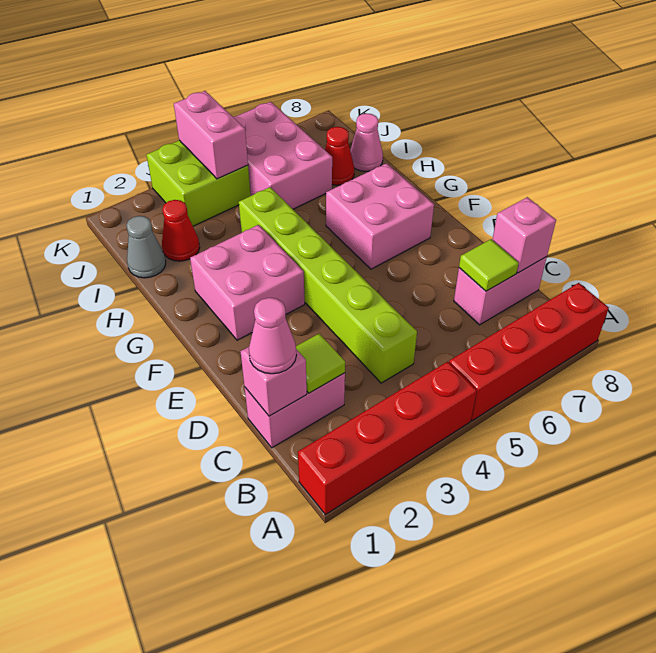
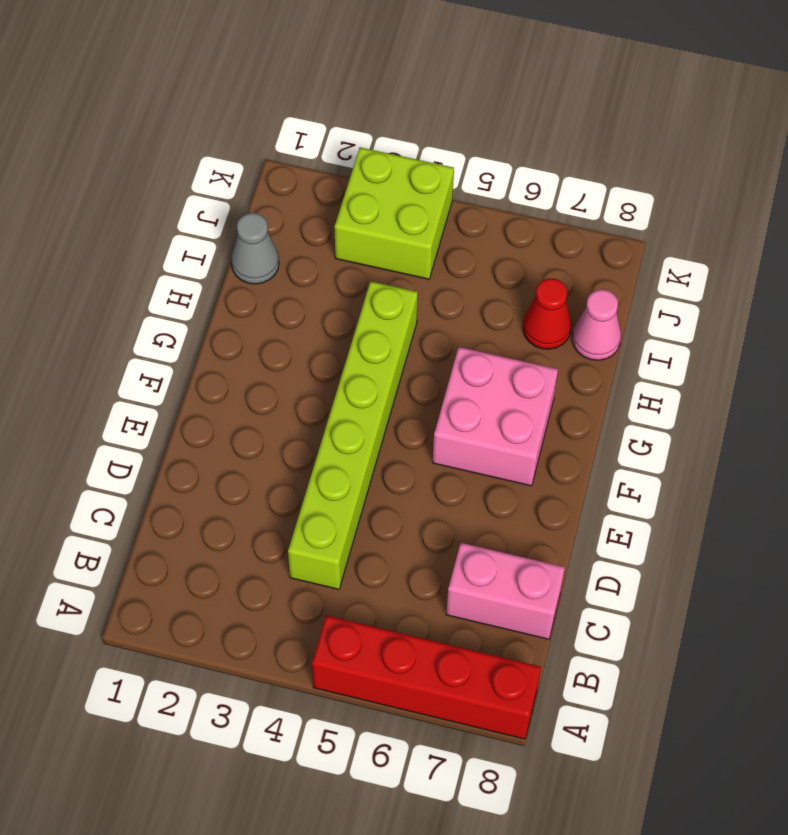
none -> red brick A1:A4 level 1
none -> pink brick C1:C2 level 1
none -> pink brick F2:G3 level 1

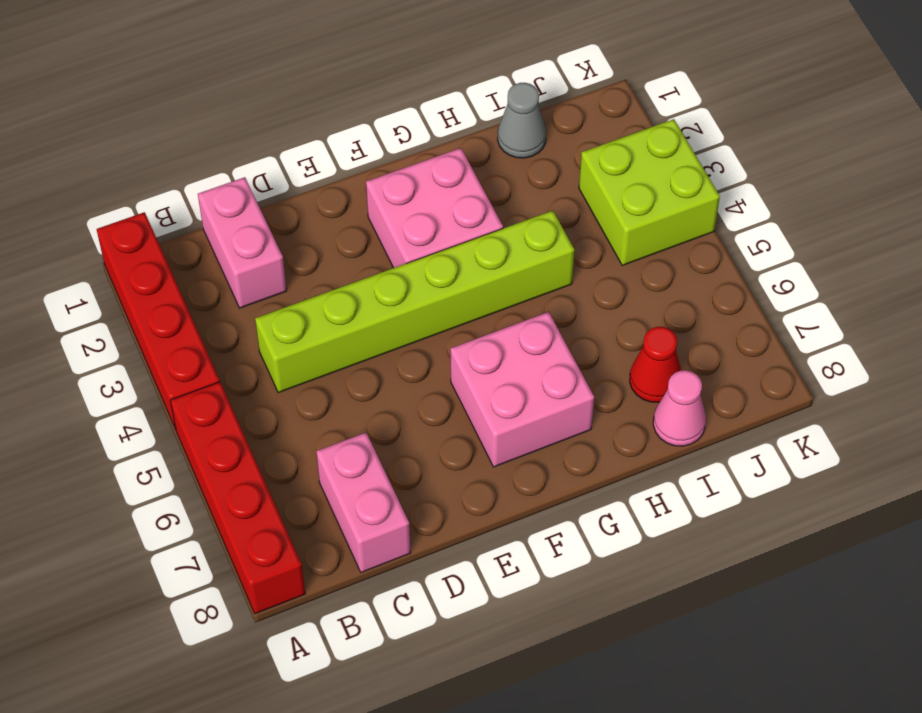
none -> red cone I2 level 1
none -> pink brick I5:K6 level 1
none -> pink brick C1 level 2

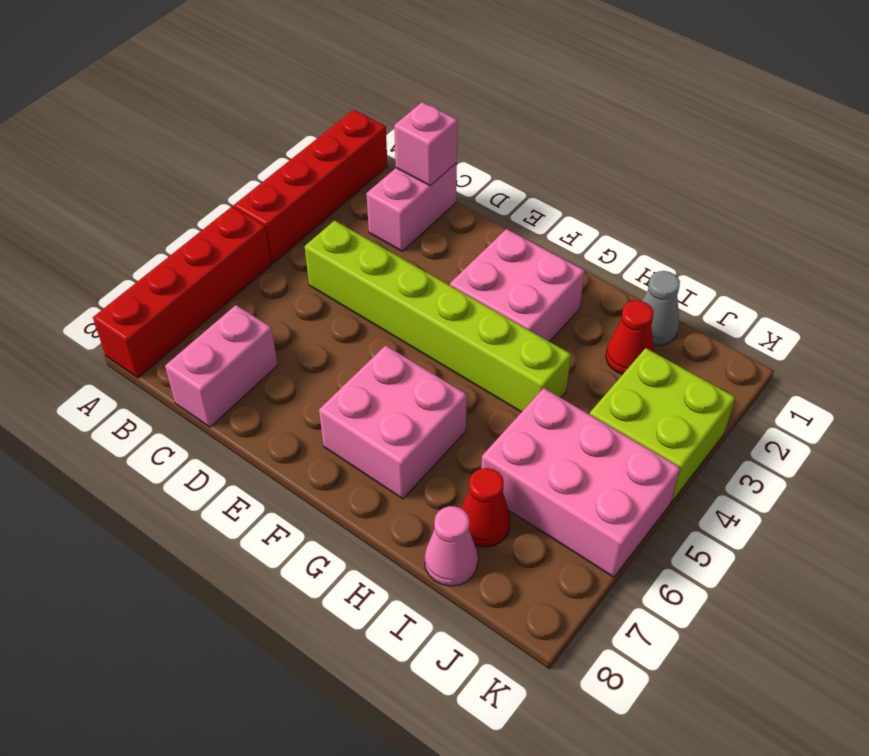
none -> lime tile C2 level 2
none -> lime tile C7 level 2
none -> pink brick C8 level 2

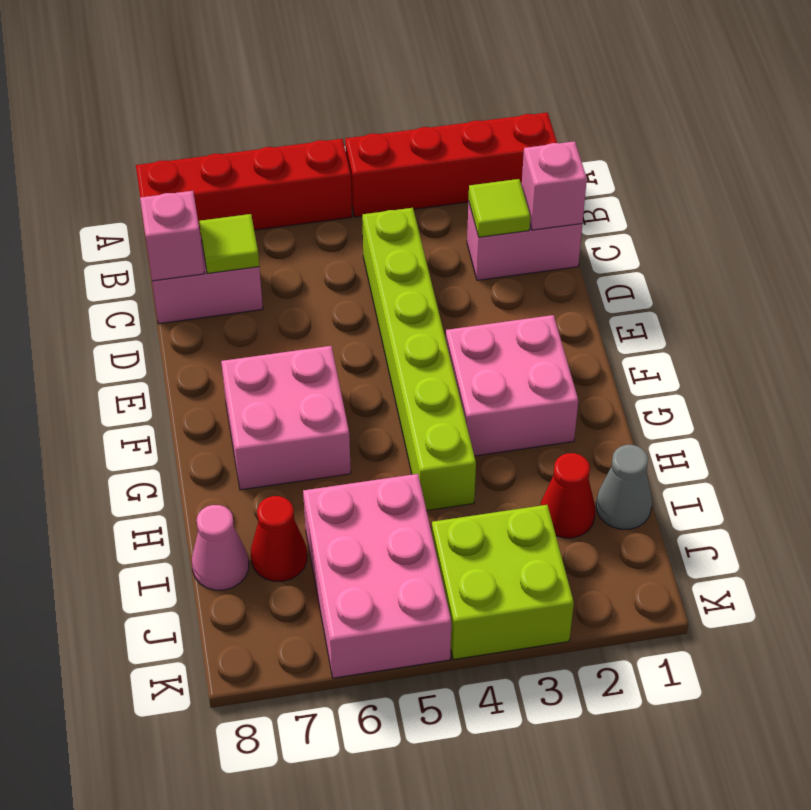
none -> pink brick J4:K4 level 2
none -> pink cone C1 level 3

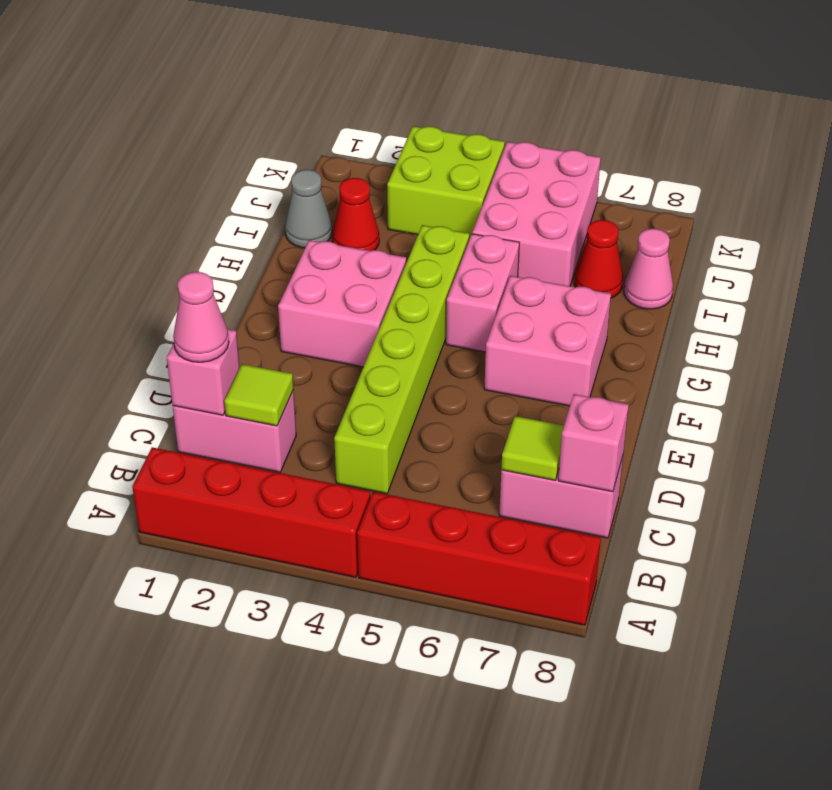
pink brick G5:H5 level 1 -> pink brick J4:K4 level 2

